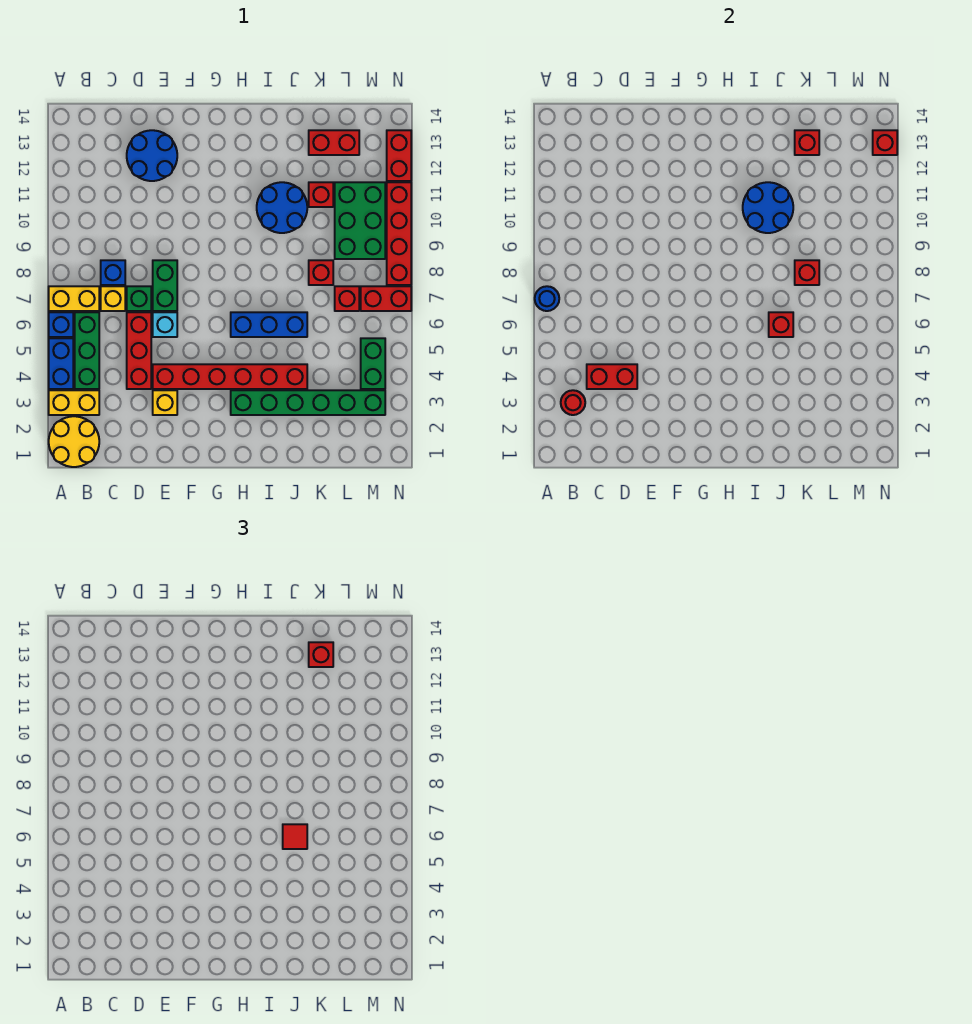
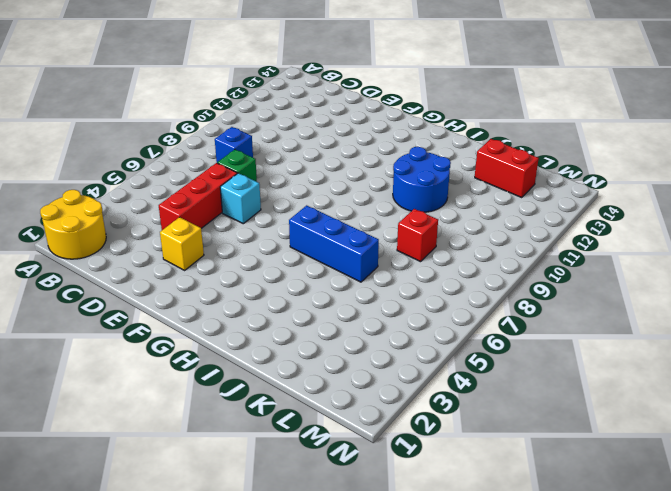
none -> yellow brick A3:B3 level 1
none -> blue brick A4:A5 level 1
none -> blue brick A6 level 1
none -> yellow brick A7:B7 level 1

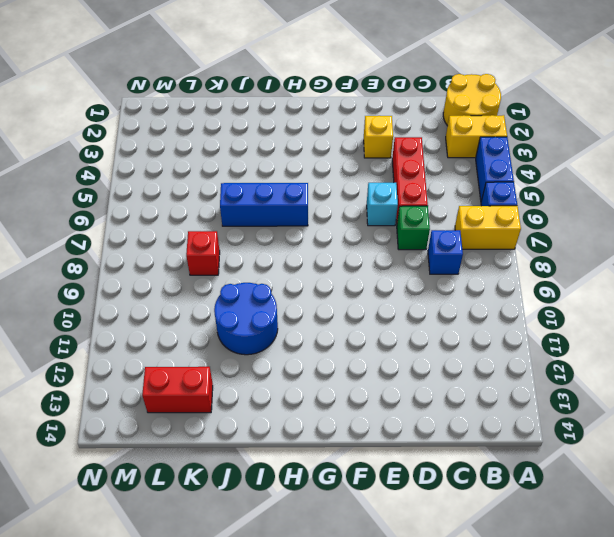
none -> green brick B4:B6 level 1
none -> yellow brick C7 level 1
none -> blue round brick D12:E13 level 1
none -> red brick E4:J4 level 1

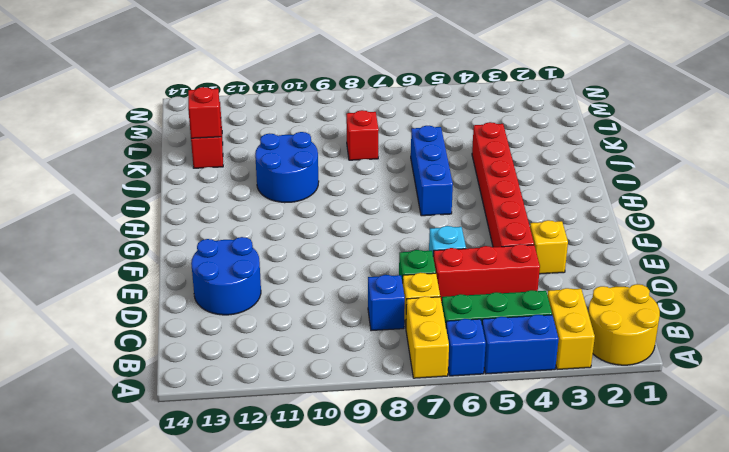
none -> green brick E7:E8 level 1
none -> green brick H3:M3 level 1
none -> red brick K11 level 1
none -> red brick L7 level 1

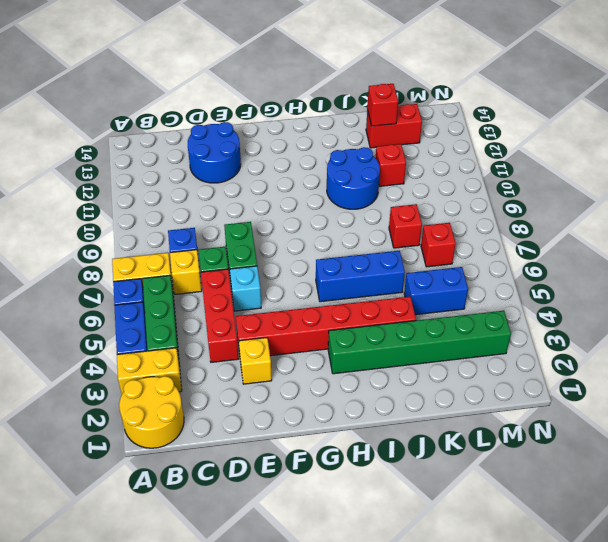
blue brick K5:L5 level 1 -> none
none -> green brick L9:M11 level 1
none -> green brick M4:M5 level 1
none -> red brick M7:N7 level 1
none -> red brick N8:N11 level 1

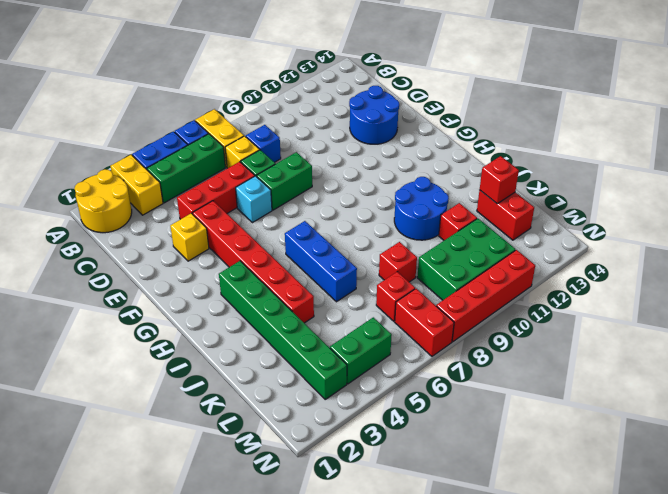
none -> red brick N12:N13 level 1
none -> blue round brick A7 level 2
none -> red round brick B3 level 2
none -> red brick C4:D4 level 2

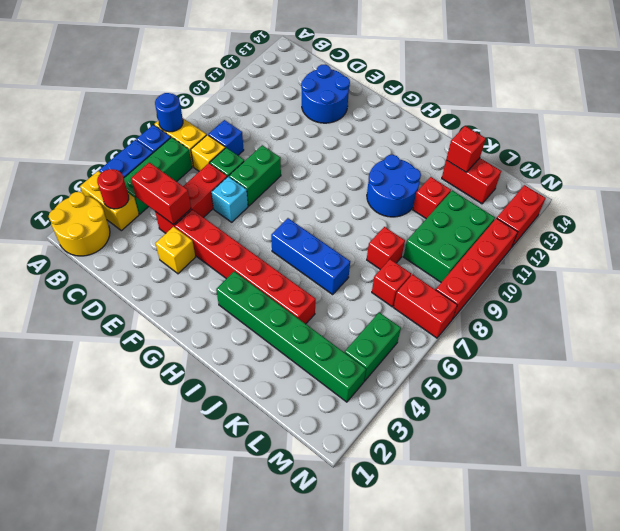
none -> blue round brick I10:J11 level 2
none -> red brick J6 level 2
none -> red brick K8 level 2
none -> red brick N13 level 2

